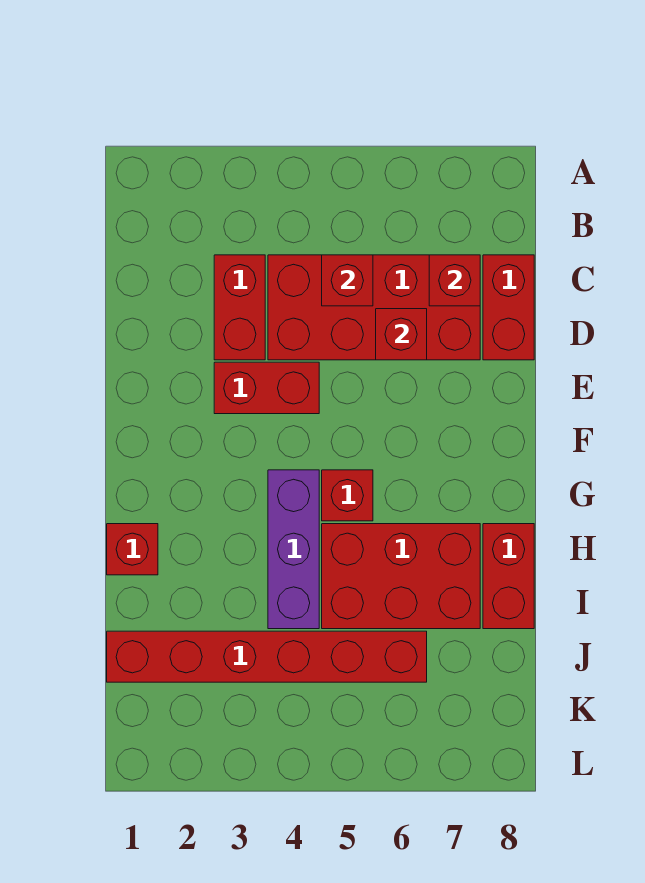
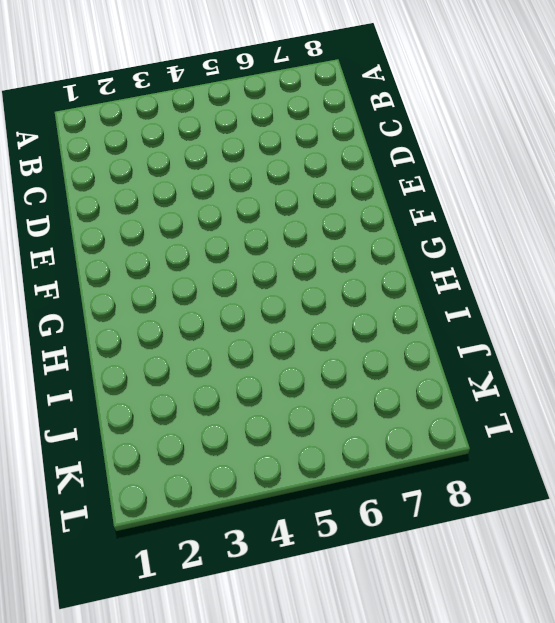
none -> red brick C3:D3 level 1
none -> red brick C4:D7 level 1
none -> red brick C8:D8 level 1

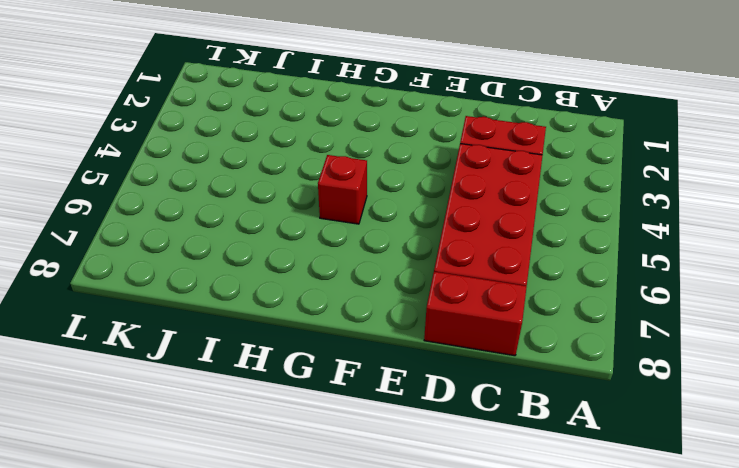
none -> red brick E3:E4 level 1
none -> purple brick G4:I4 level 1
none -> red brick H1 level 1

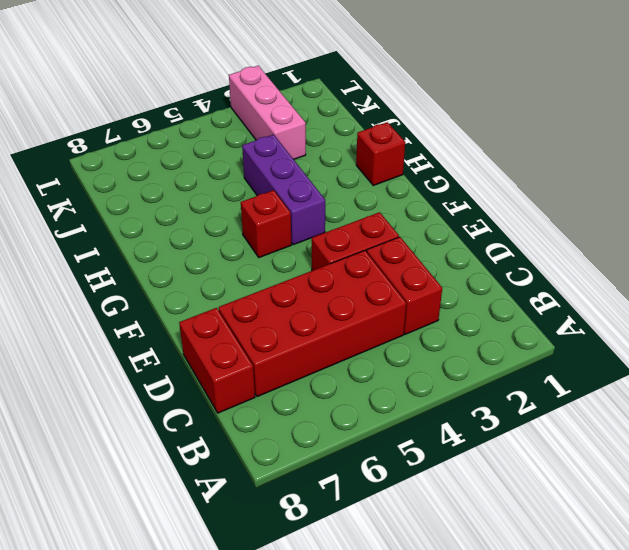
pink brick J3:L3 level 1 -> red brick J1:J6 level 1
none -> red brick H5:I7 level 1
none -> red brick H8:I8 level 1
none -> red brick C5 level 2

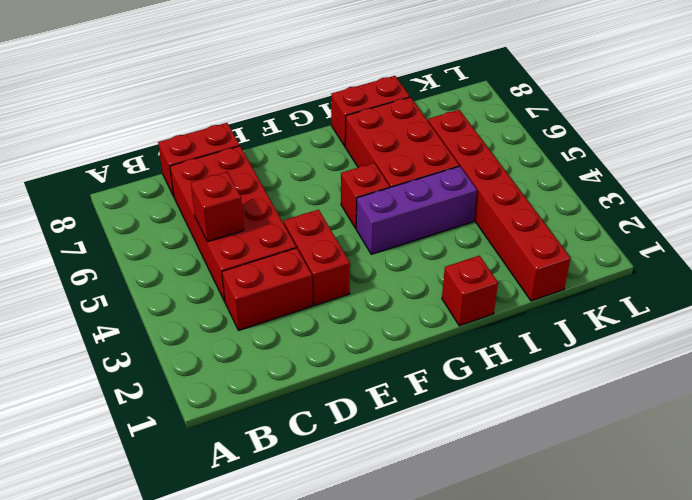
none -> red brick C7 level 2
none -> red brick D6 level 2

